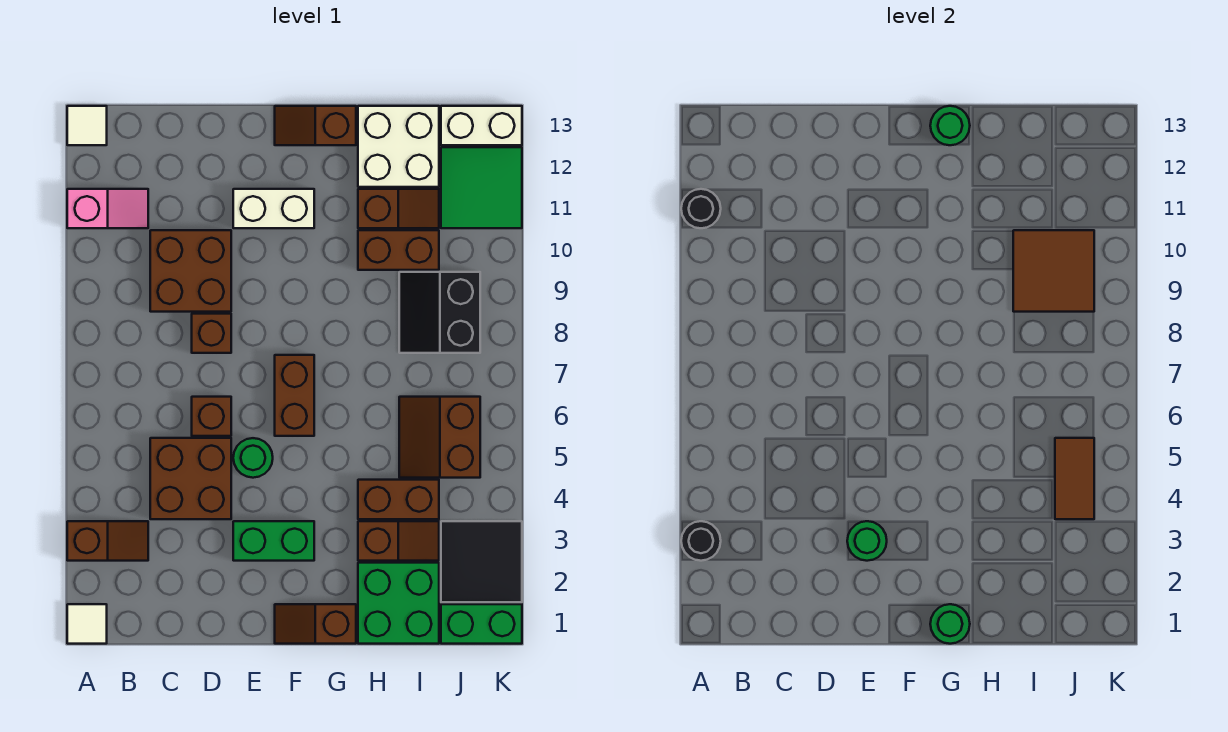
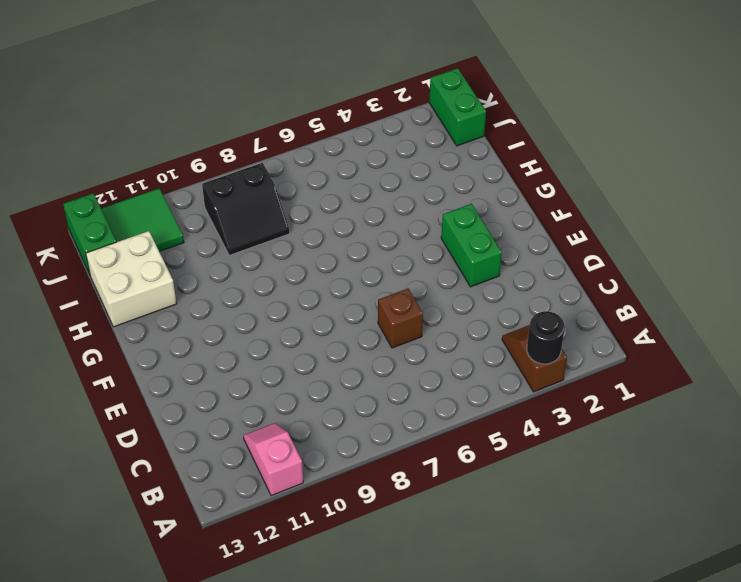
green brick J13:K13 level 1 -> white brick J13:K13 level 1
none -> white tile A1 level 1
none -> white tile A13 level 1
none -> brown brick C4:D5 level 1
none -> brown brick C9:D10 level 1

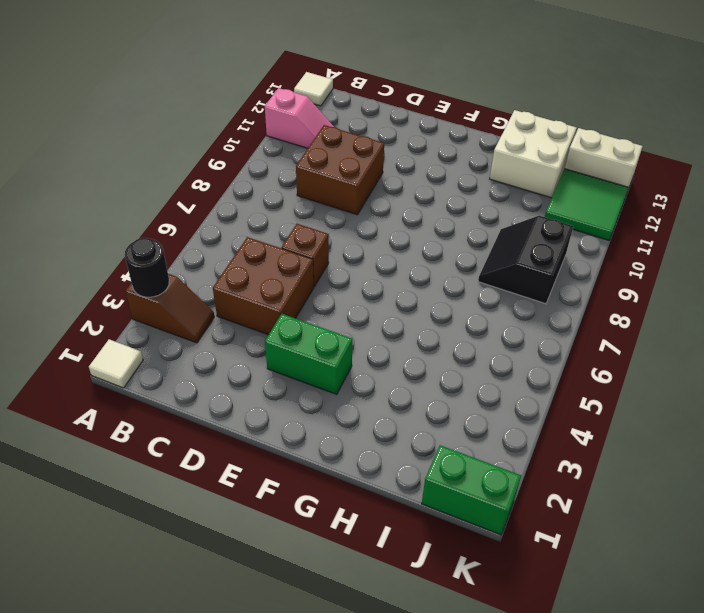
none -> brown brick D8 level 1
none -> green round brick E5 level 1
none -> white brick E11:F11 level 1
none -> brown slope F1:G1 level 1 top G

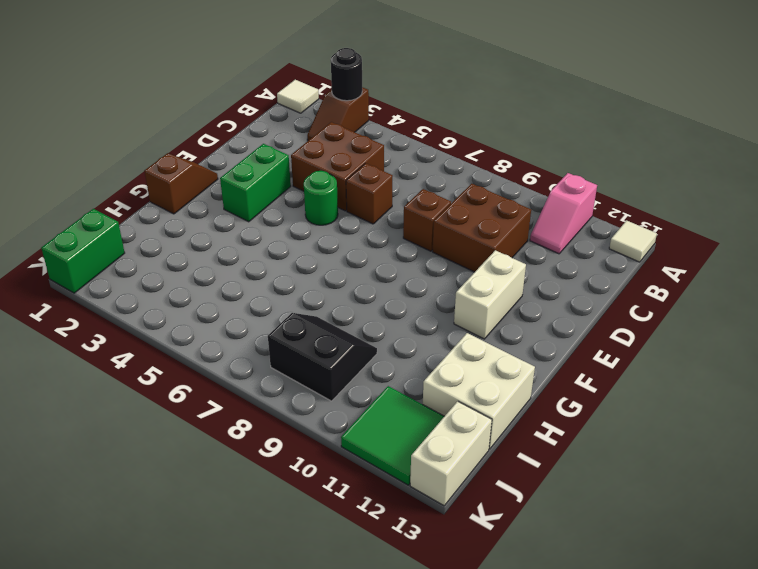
none -> brown brick F6:F7 level 1
none -> brown slope F13:G13 level 1 top G
none -> green brick H1:I2 level 1
none -> brown slope H3:I3 level 1 top H

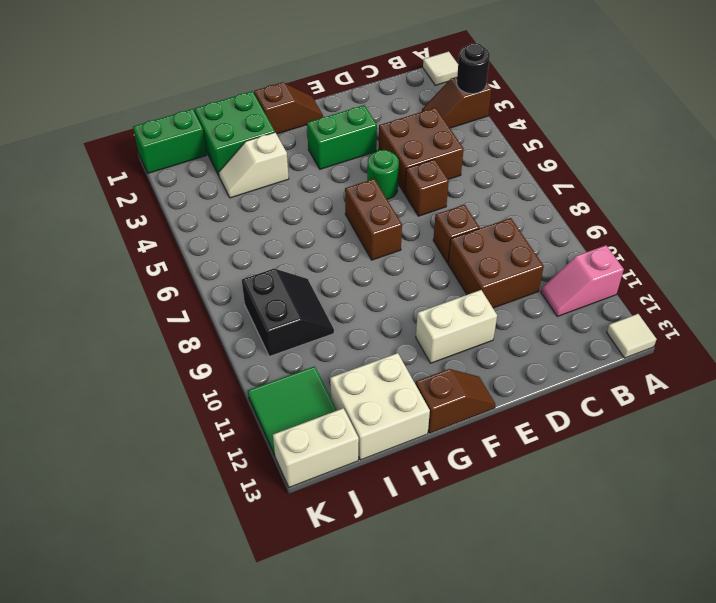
white slope H3:I3 level 1 top H -> brown slope H3:I3 level 1 top H
none -> brown brick H4:I4 level 1
none -> brown brick H10:I10 level 1
none -> brown slope H11:I11 level 1 top H
none -> brown slope I5:J6 level 1 top J

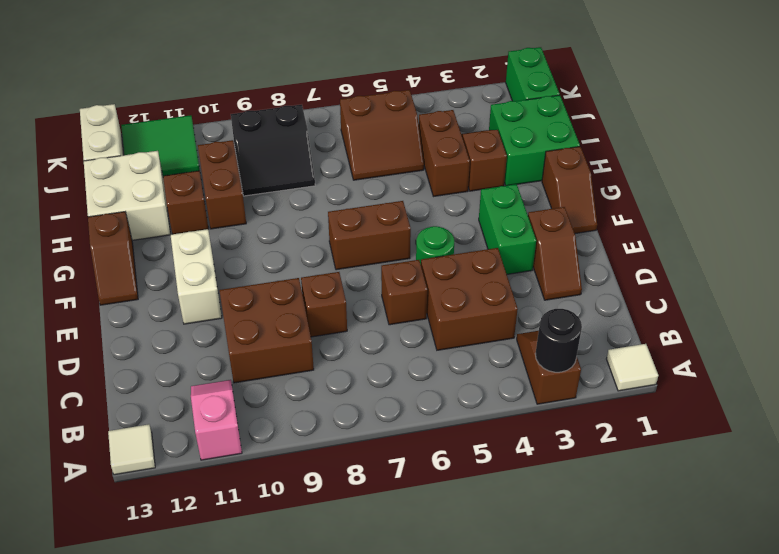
brown slope D2:E2 level 1 top E -> none
none -> black tile J2:K3 level 1
none -> black round brick A11 level 2
none -> green round brick E3 level 2
none -> green round brick G1 level 2

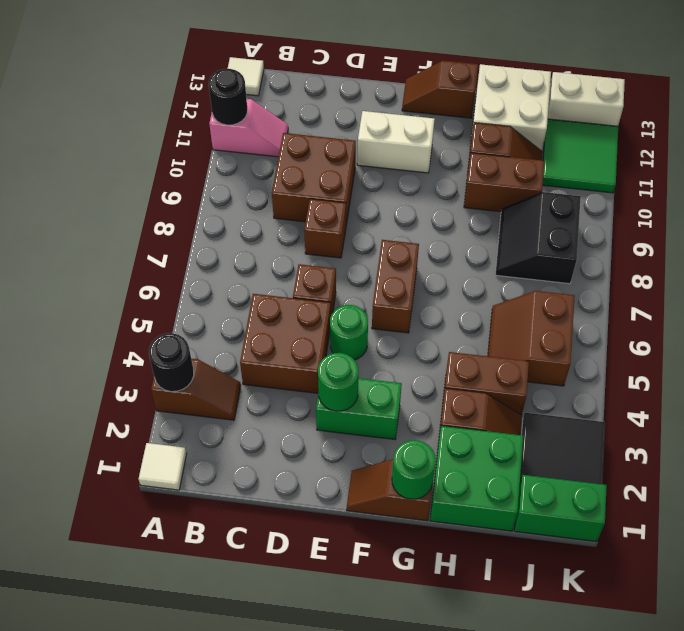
none -> green round brick G13 level 2
none -> brown tile I9:J10 level 2
none -> brown tile J4:J5 level 2

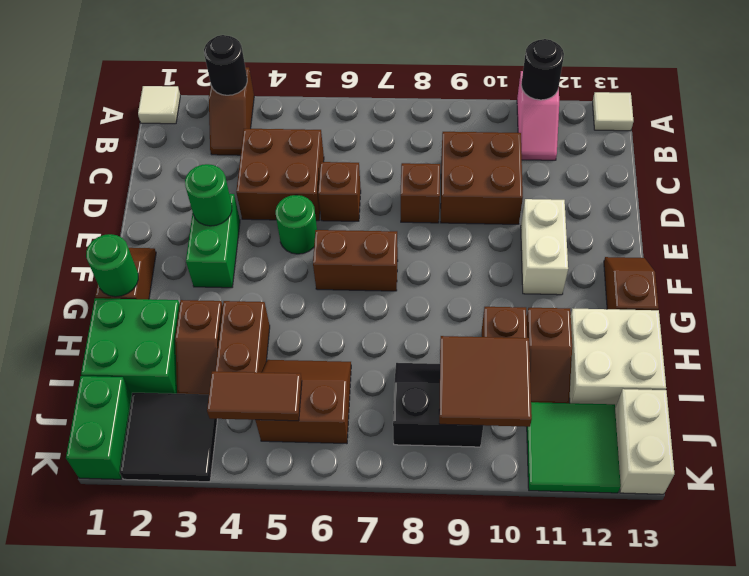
none -> green round brick G13 level 2

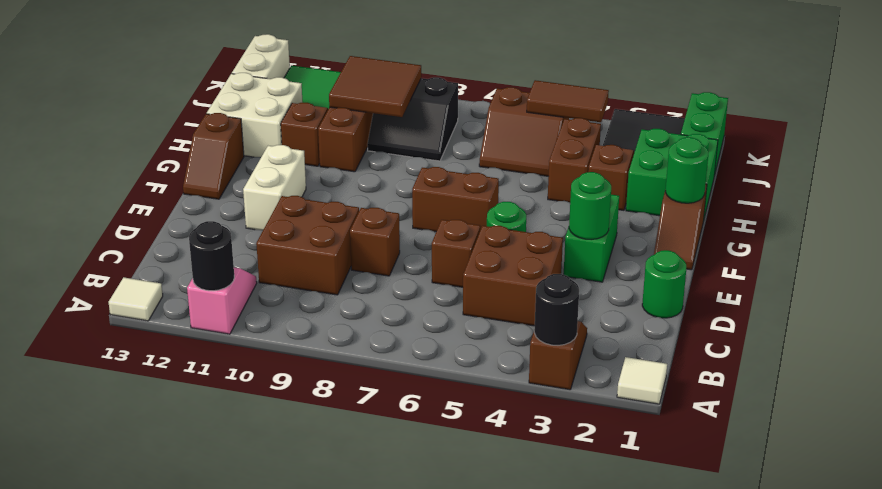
green round brick D1 level 1 -> green round brick G13 level 2

